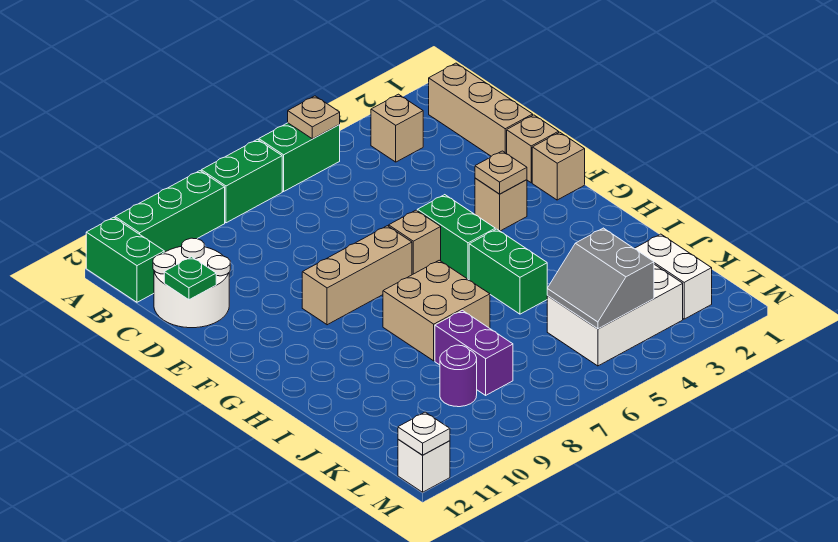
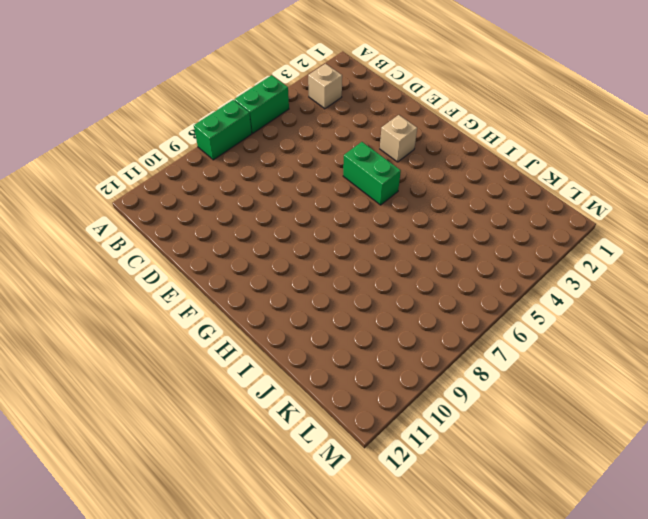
none -> green brick A9:A11 level 1
none -> green brick A12:B12 level 1
none -> tan brick B1:D1 level 1

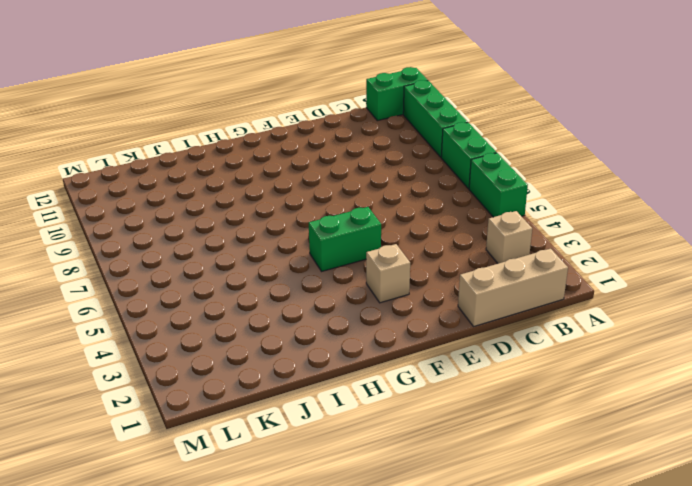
none -> white round brick C11:D12 level 1
none -> tan brick E1 level 1
none -> tan brick F1 level 1

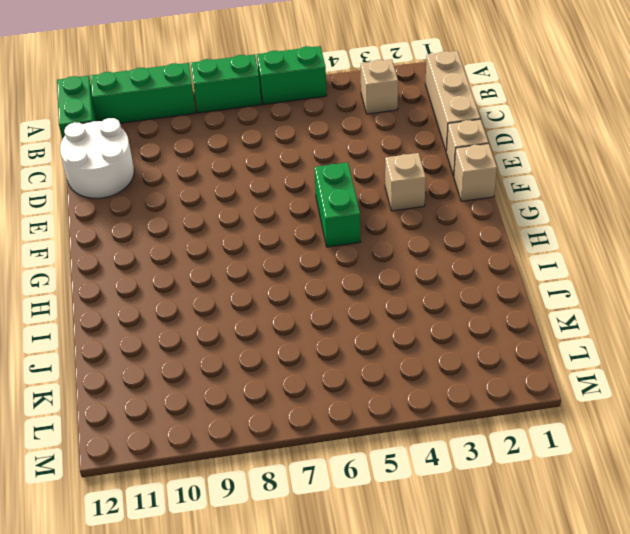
none -> tan brick F6 level 1
none -> tan brick F7:F9 level 1
none -> green brick H5:I5 level 1

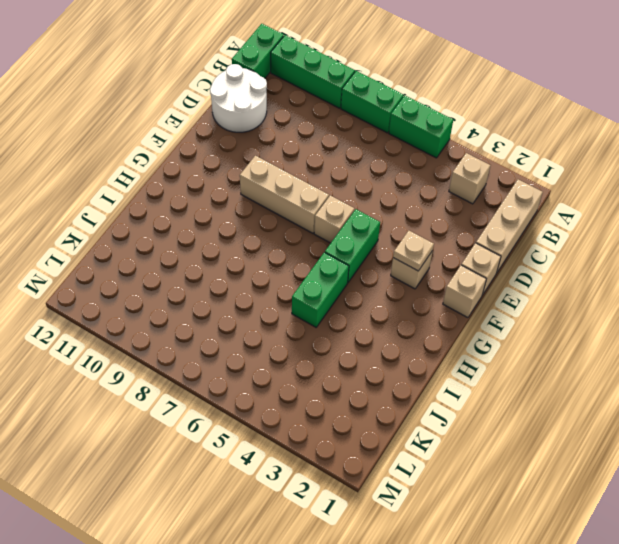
none -> tan brick H7:I8 level 1
none -> purple brick J8:K8 level 1
none -> white brick K2:L2 level 1

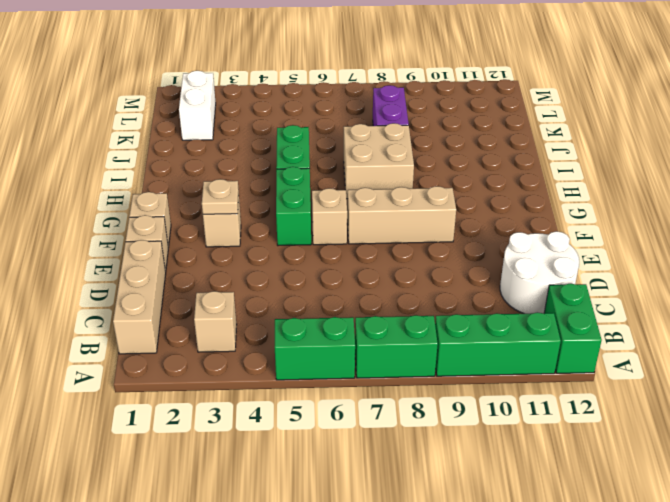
none -> white brick K3:L5 level 1
none -> purple round brick K9 level 1
none -> white brick M12 level 1

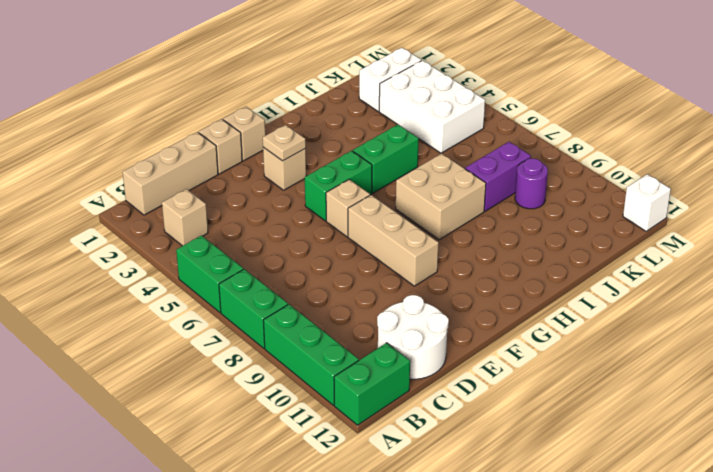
none -> tan plate A5 level 2
none -> green plate D12 level 2
none -> grey slope K4:L5 level 2 top 4

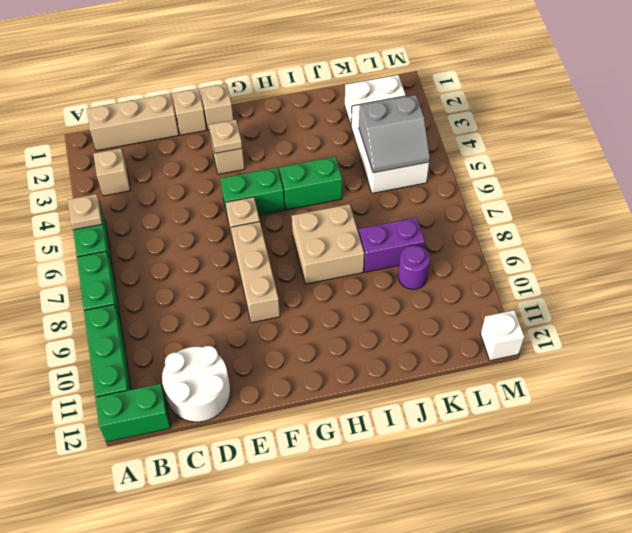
none -> green plate D12 level 2
none -> white plate M12 level 2

